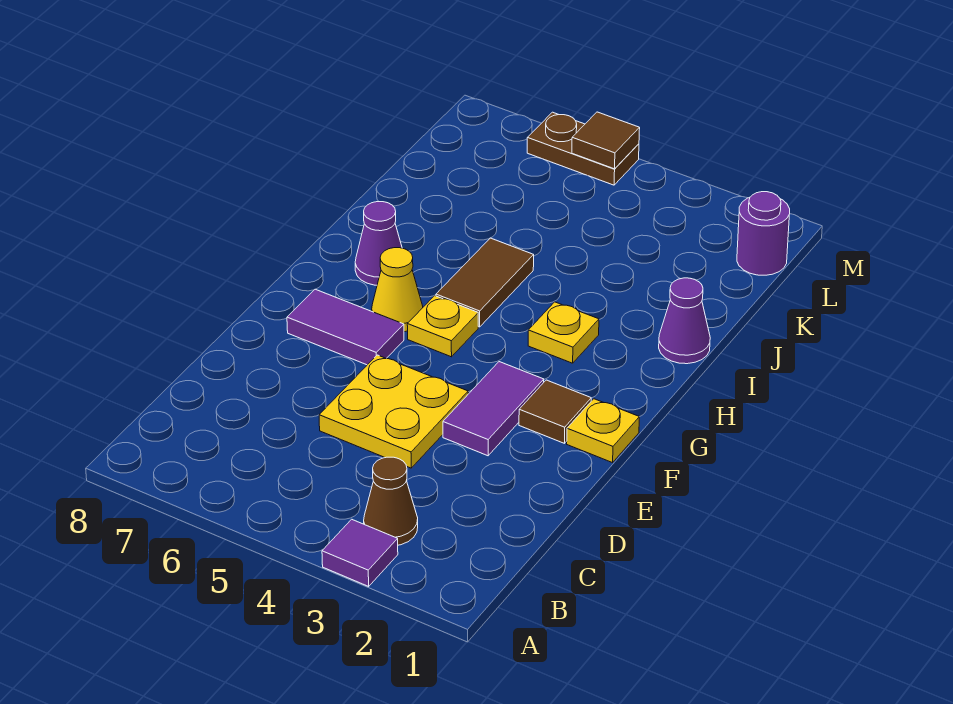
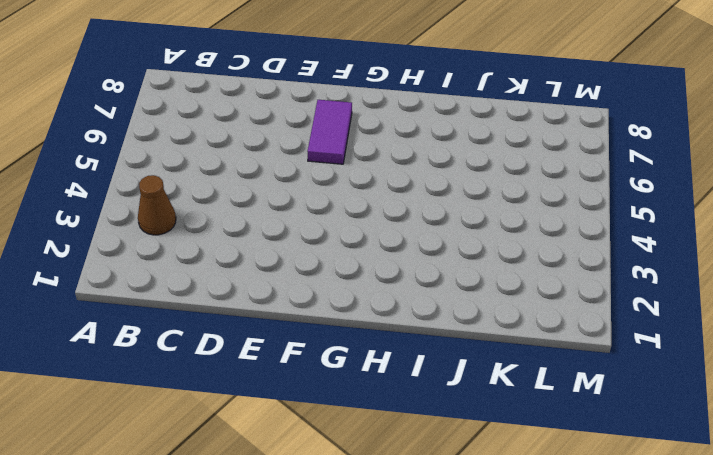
none -> purple tile A3 level 1
none -> yellow plate D4:E5 level 1
none -> purple tile E3:F3 level 1

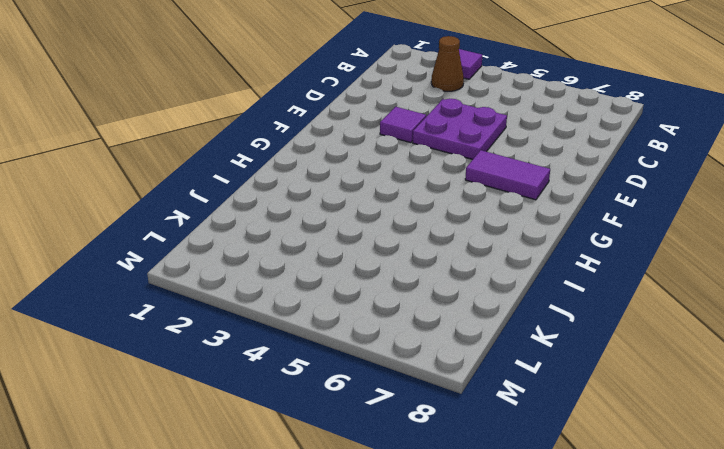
purple plate D4:E5 level 1 -> yellow plate D4:E5 level 1
purple tile E3 level 1 -> purple tile E3:F3 level 1
none -> yellow plate F1 level 1
none -> brown tile F2 level 1
none -> yellow plate G5 level 1

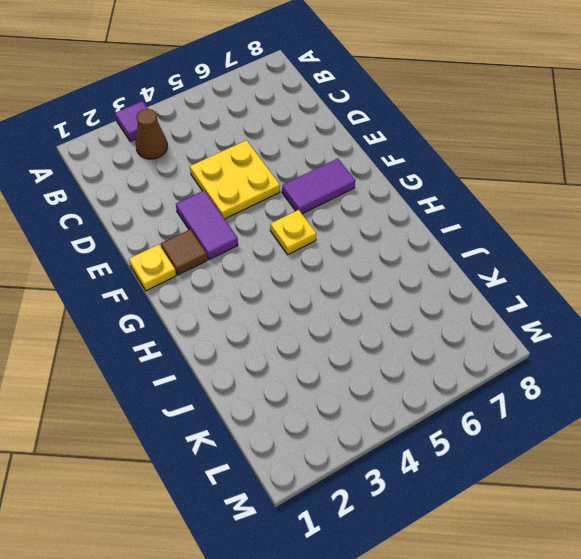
none -> yellow cone G6 level 1
none -> yellow plate H3 level 1
none -> brown tile H5:I5 level 1

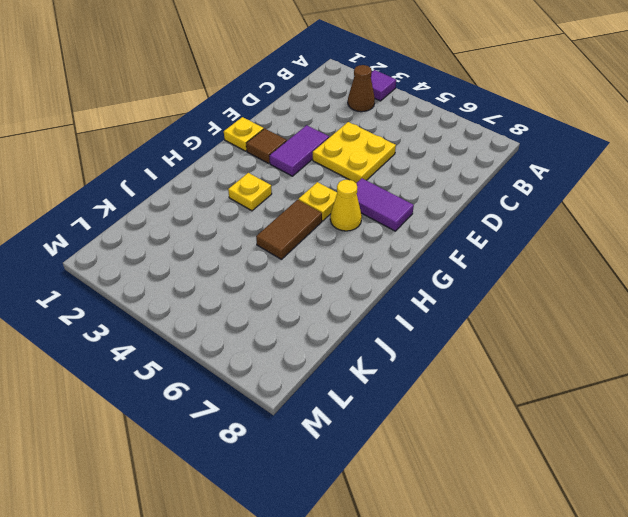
none -> purple cone H7 level 1
none -> purple cone I1 level 1
none -> purple round brick L1 level 1

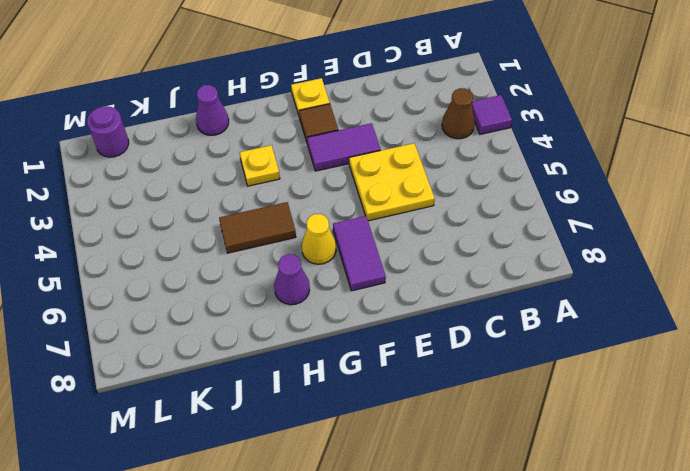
none -> yellow plate G5 level 1
none -> brown plate M5:M6 level 1
none -> brown tile M5 level 2

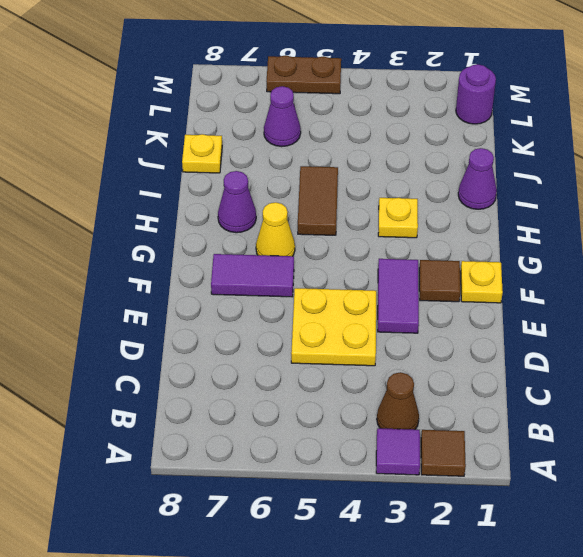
brown tile A2 level 1 -> brown tile M5 level 2
yellow plate J8 level 1 -> yellow plate G5 level 1
purple cone K6 level 1 -> none

